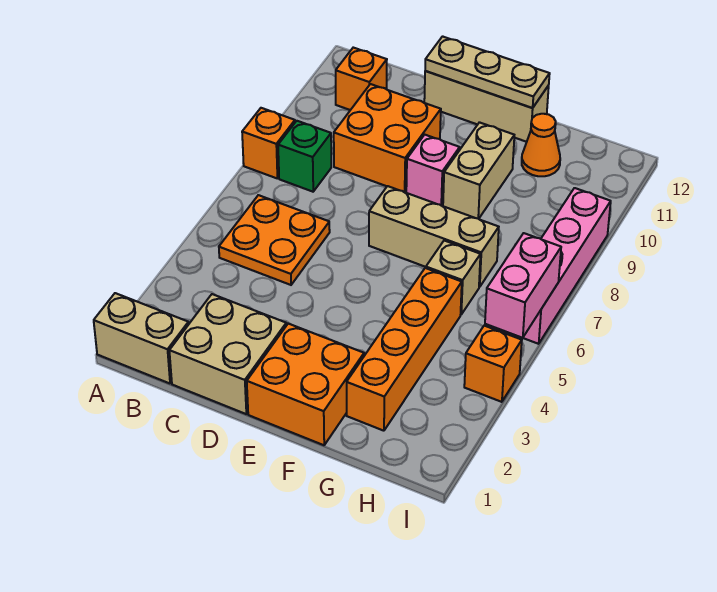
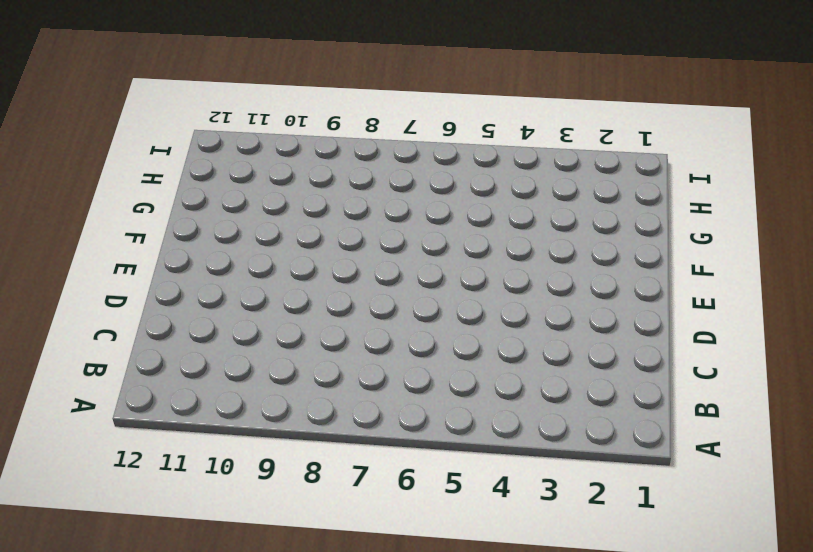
none -> tan brick A1:B1 level 1
none -> orange brick A8 level 1
none -> orange plate B5:C6 level 1

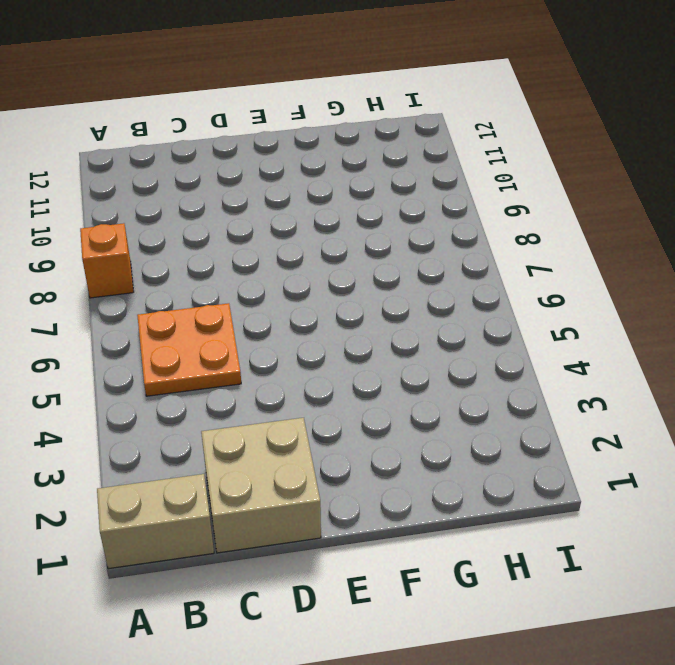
none -> green brick B8 level 1
none -> orange brick B11 level 1
none -> orange brick C9:D10 level 1

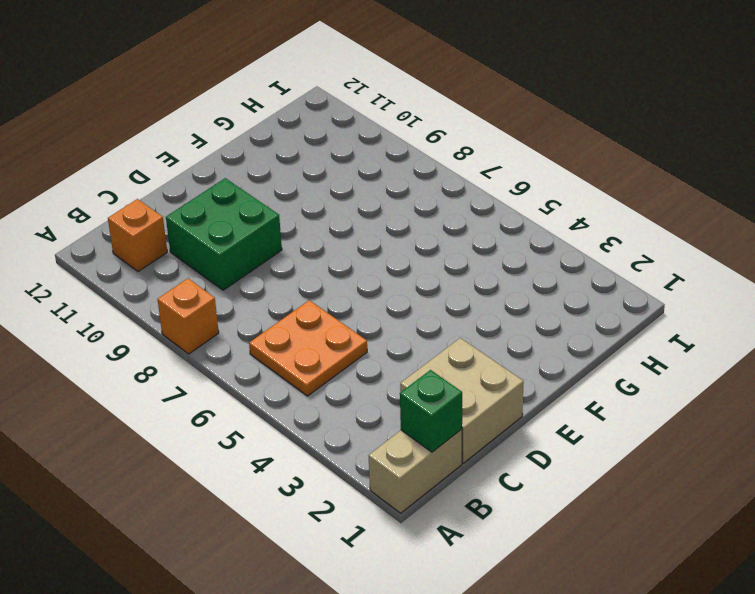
green brick B1 level 2 -> green brick B8 level 1
green brick C9:D10 level 1 -> orange brick C9:D10 level 1
none -> tan brick D12:F12 level 1
none -> orange brick E1:F2 level 1
none -> tan brick E7:G7 level 1

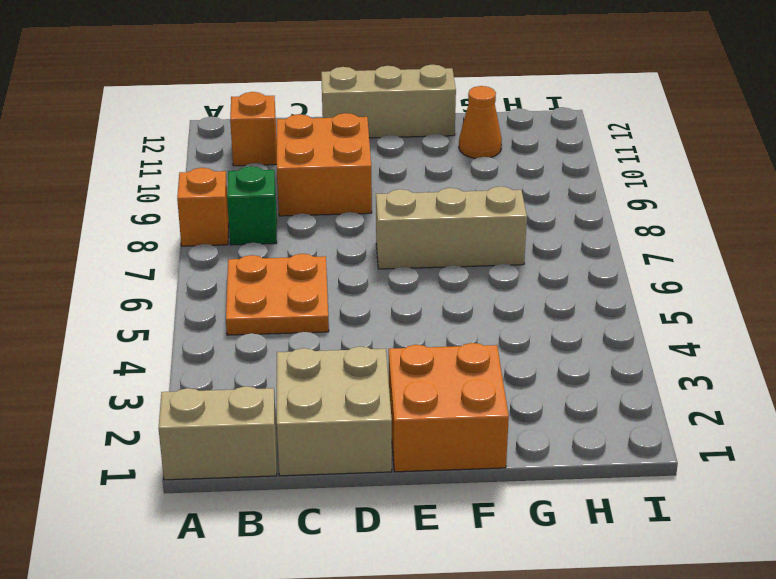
none -> pink brick E9 level 1
none -> tan brick F9:F10 level 1
none -> orange brick G2:G5 level 1

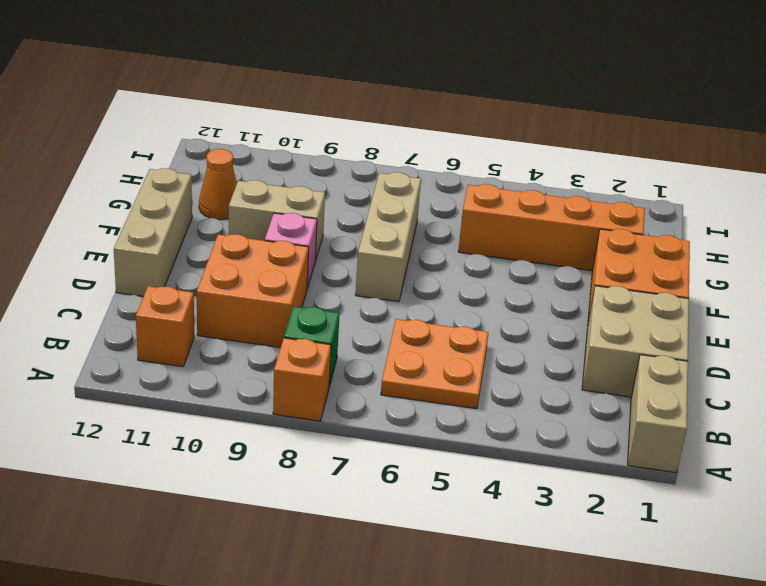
none -> tan brick G6 level 1
none -> orange brick I4 level 1
none -> pink brick I6:I9 level 1

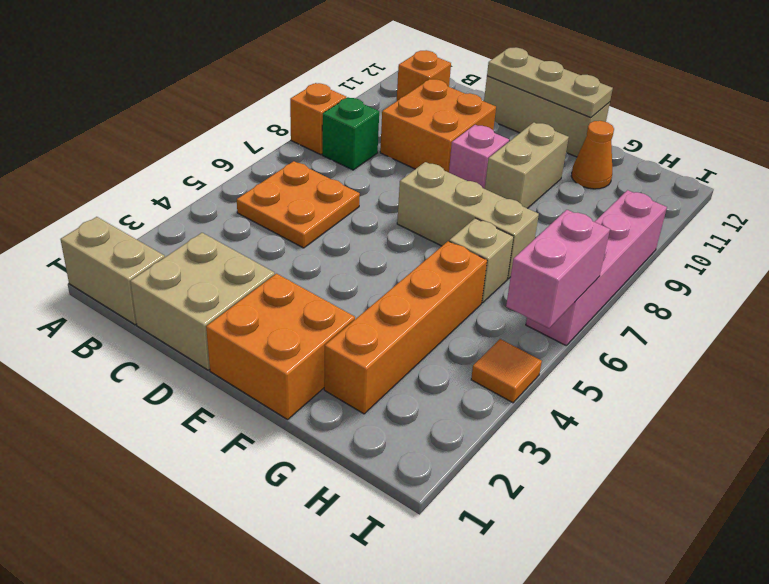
orange tile I4 level 1 -> orange brick I4 level 1

